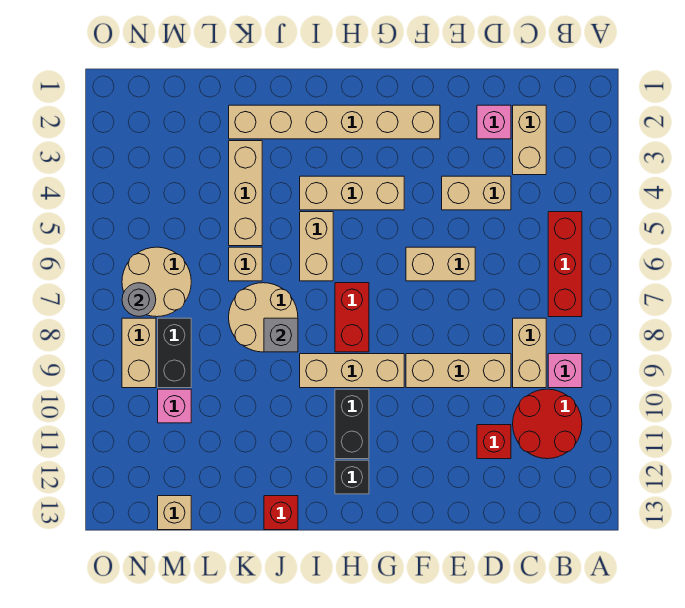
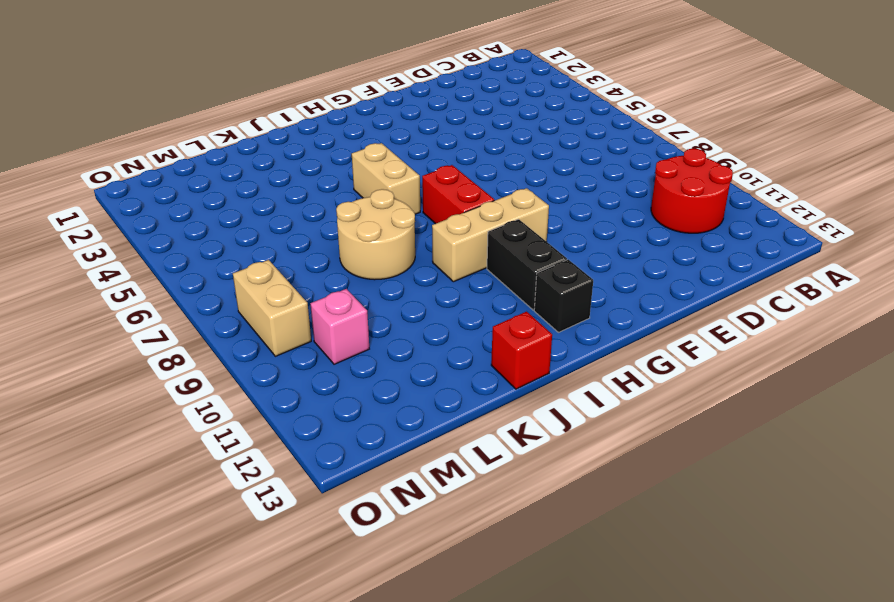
none -> red brick B5:B7 level 1
none -> pink brick B9 level 1
none -> tan brick C2:C3 level 1

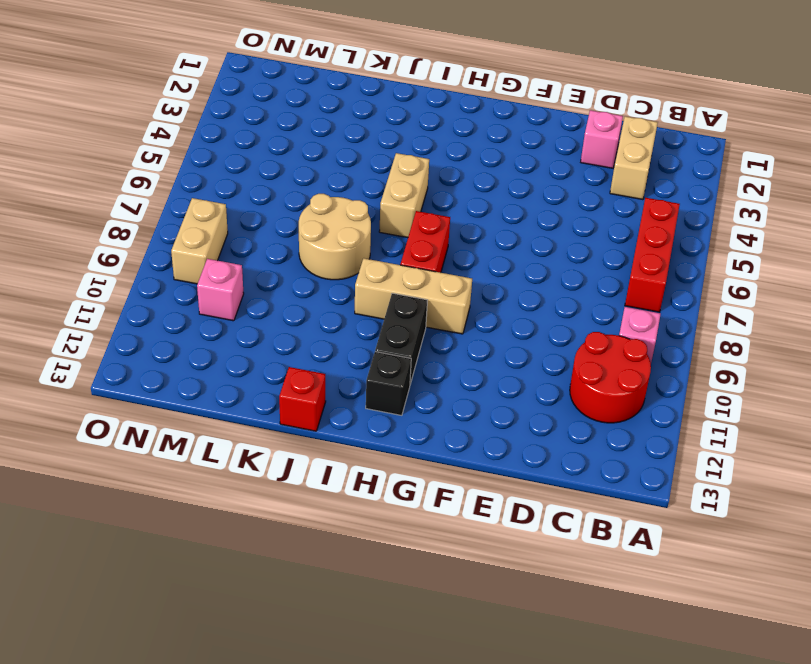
none -> tan brick C8:C9 level 1
none -> tan brick D4:E4 level 1
none -> tan brick D9:F9 level 1

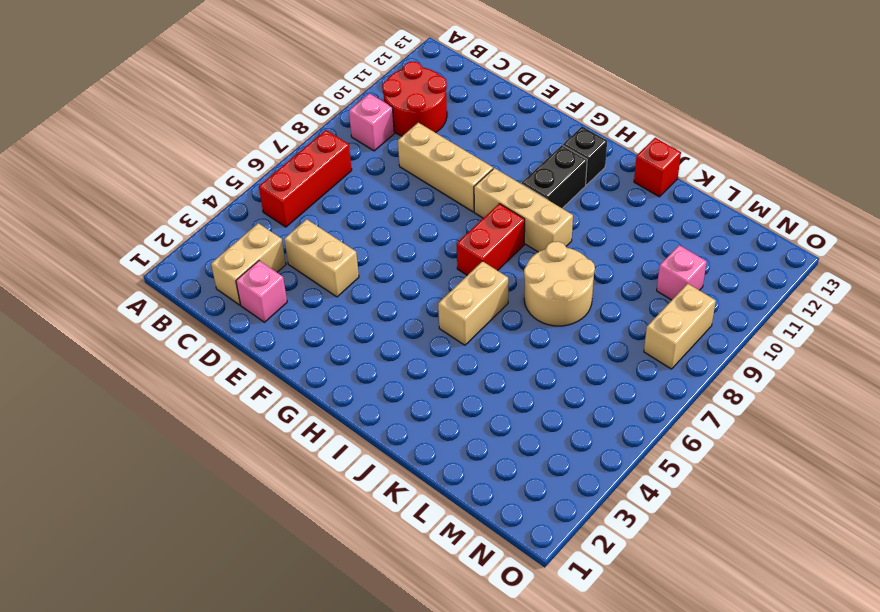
none -> tan brick C8:C9 level 1
none -> red brick D11 level 1
none -> tan brick E6:F6 level 1

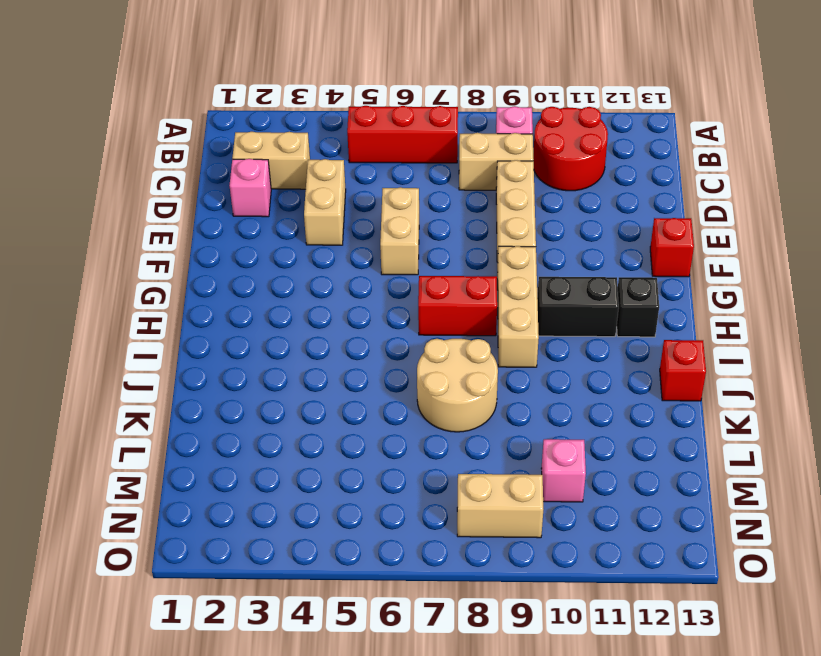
red brick F13 level 1 -> red brick D11 level 1
none -> tan brick F2:K2 level 1
none -> tan brick G4:I4 level 1
none -> tan brick I5:I6 level 1

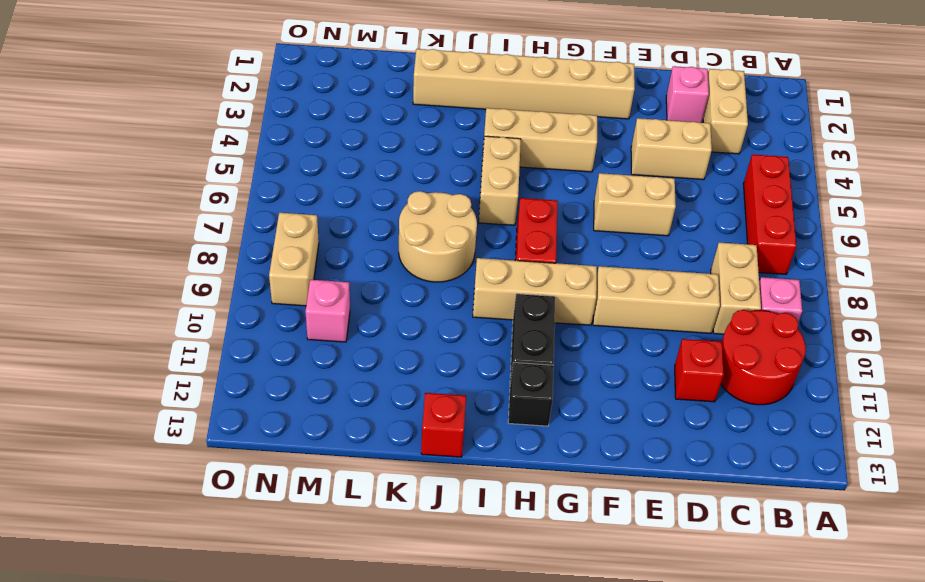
none -> tan brick K3:K5 level 1
none -> tan brick K6 level 1
none -> tan round brick M6:N7 level 1

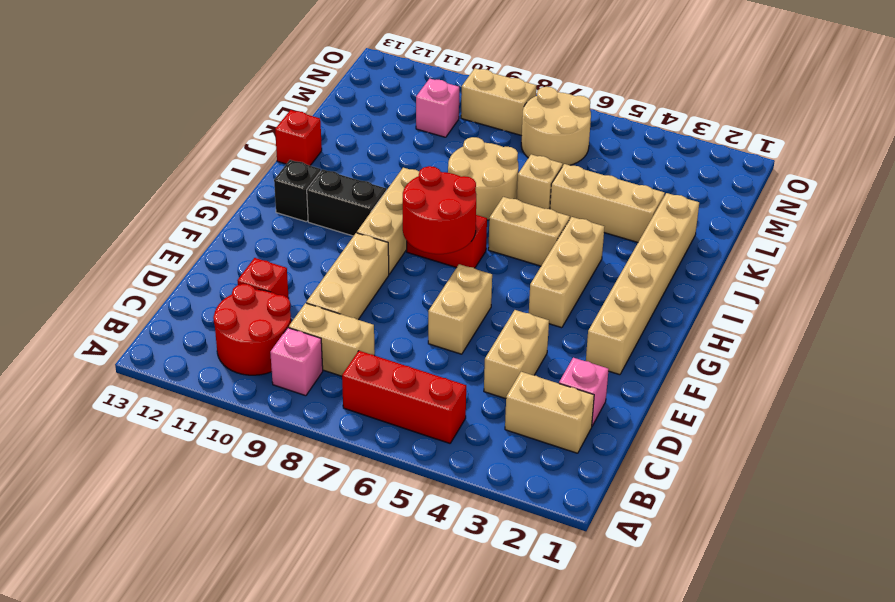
red round brick G7:H8 level 2 -> none
none -> black brick M8:M9 level 1
none -> tan brick M13 level 1
none -> grey brick J8 level 2

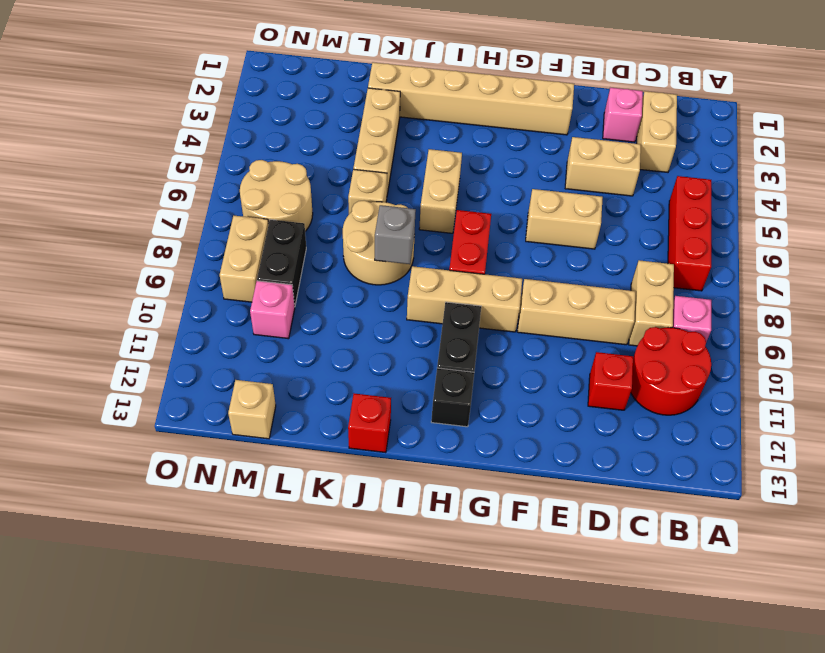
none -> tan brick G4:I4 level 1
none -> grey round brick N7 level 2

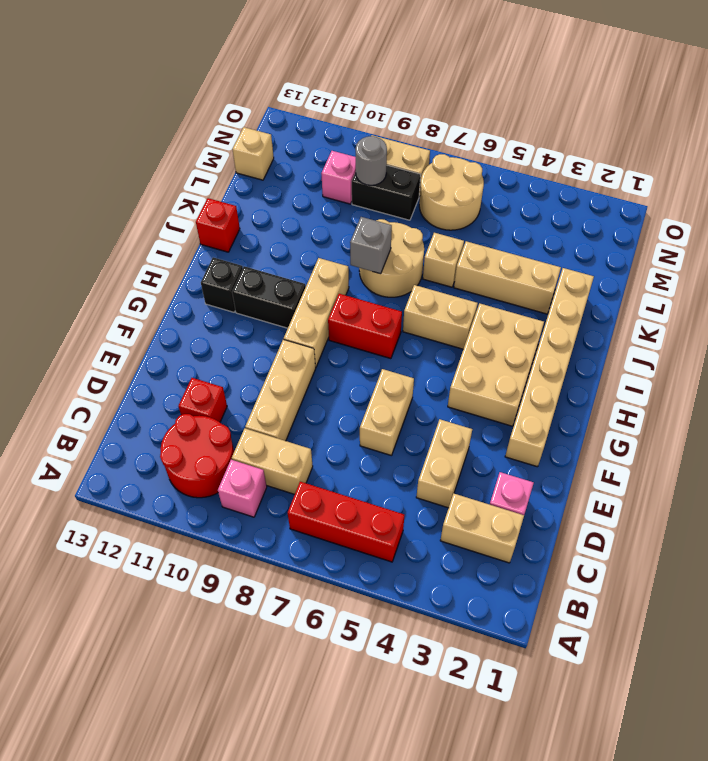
tan brick G3:I4 level 1 -> tan brick G4:I4 level 1
grey round brick M9 level 2 -> grey round brick N7 level 2

